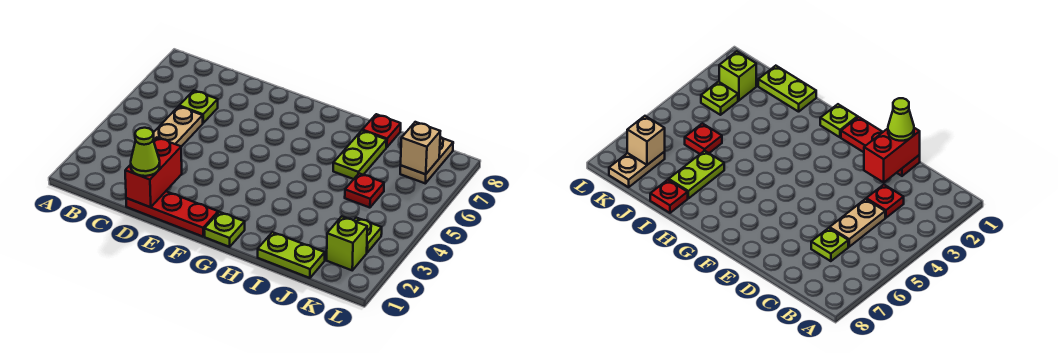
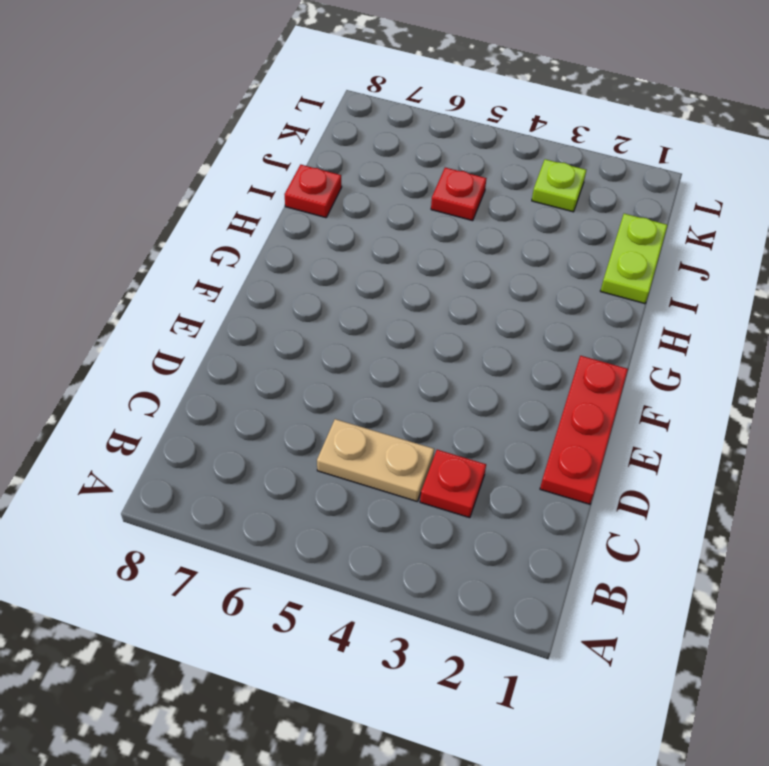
none -> lime plate C6 level 1
none -> lime plate G1 level 1
none -> lime plate I6:I7 level 1

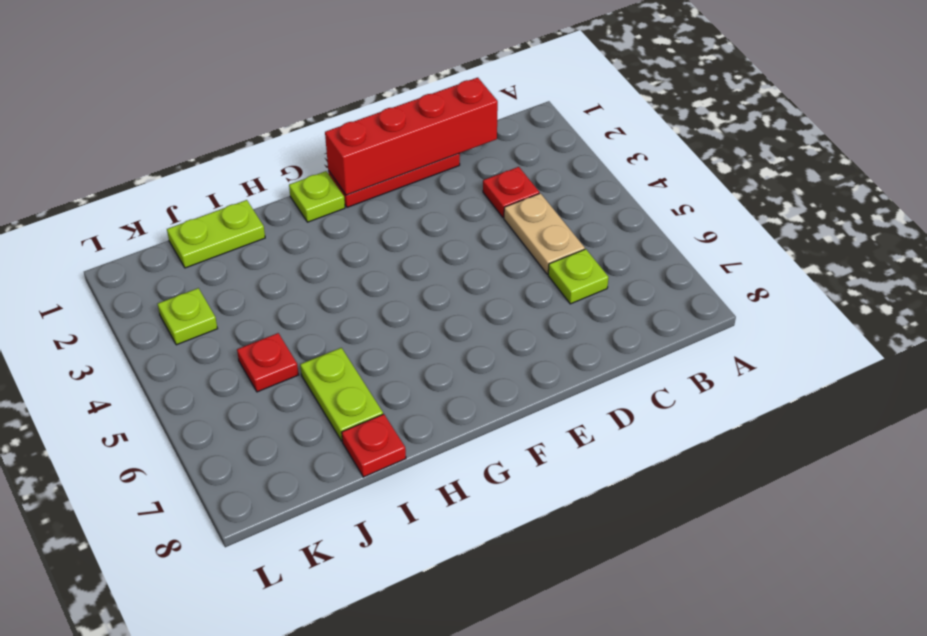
red brick C1:F1 level 2 -> red brick D1:D2 level 2
none -> lime brick K2 level 1
none -> tan plate K7:K8 level 1
none -> tan brick K7 level 2

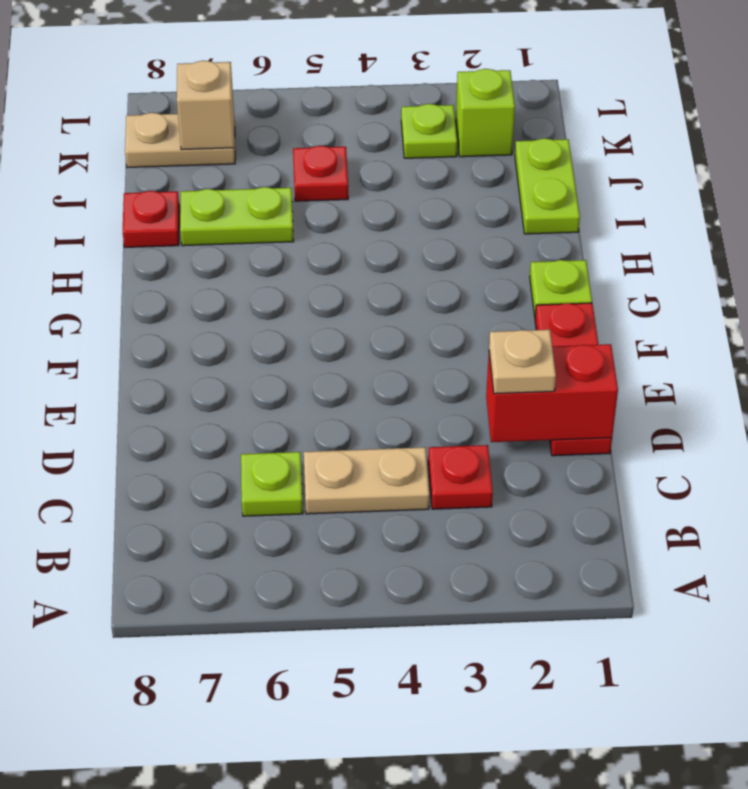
tan plate D2 level 3 -> none
none -> lime cone D1 level 3

